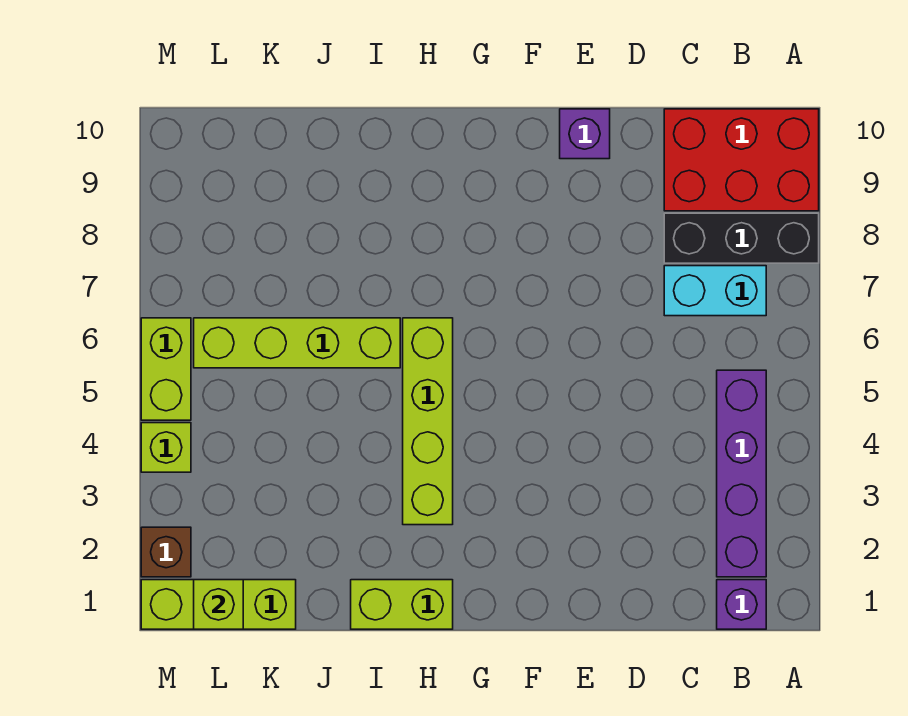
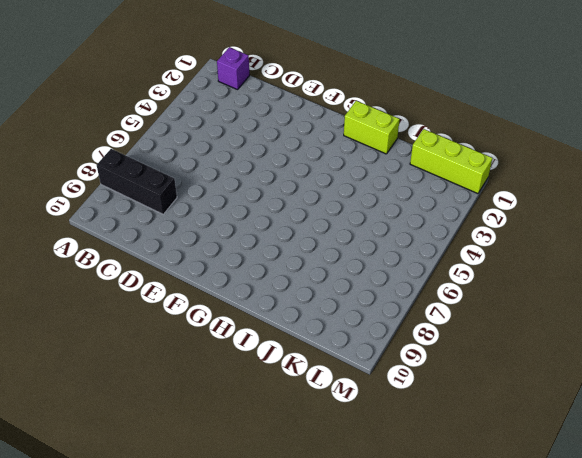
none -> red brick A9:C10 level 1
none -> purple brick B2:B5 level 1
none -> cyan brick B7:C7 level 1

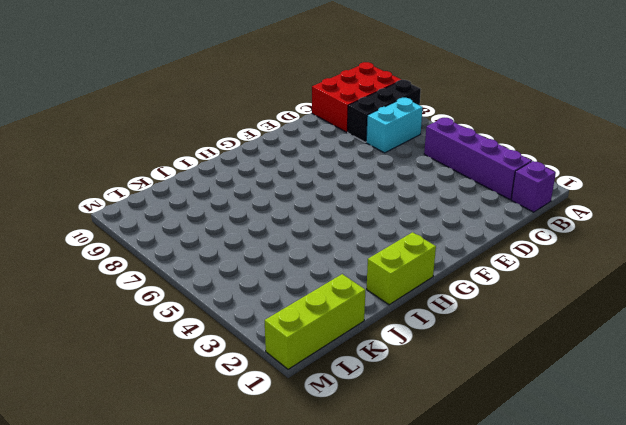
none -> purple brick E10 level 1
none -> lime brick H3:H6 level 1
none -> lime brick I6:L6 level 1

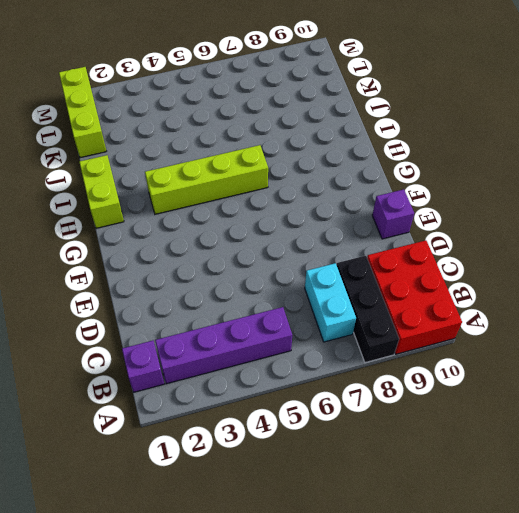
none -> lime brick I6:L6 level 1
none -> brown brick M2 level 1
none -> lime brick M4 level 1

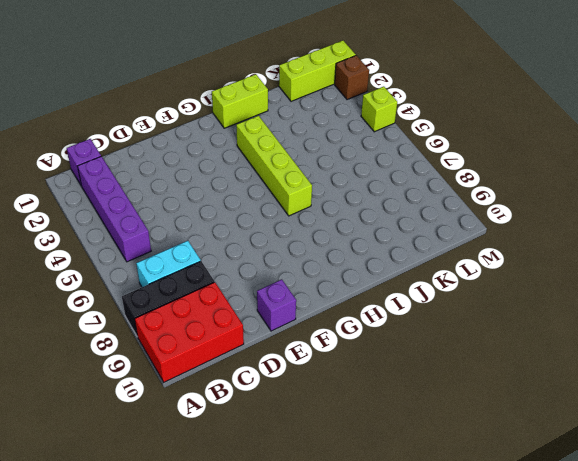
none -> lime brick I6:L6 level 1
none -> lime brick M5:M6 level 1
none -> lime brick L1 level 2

